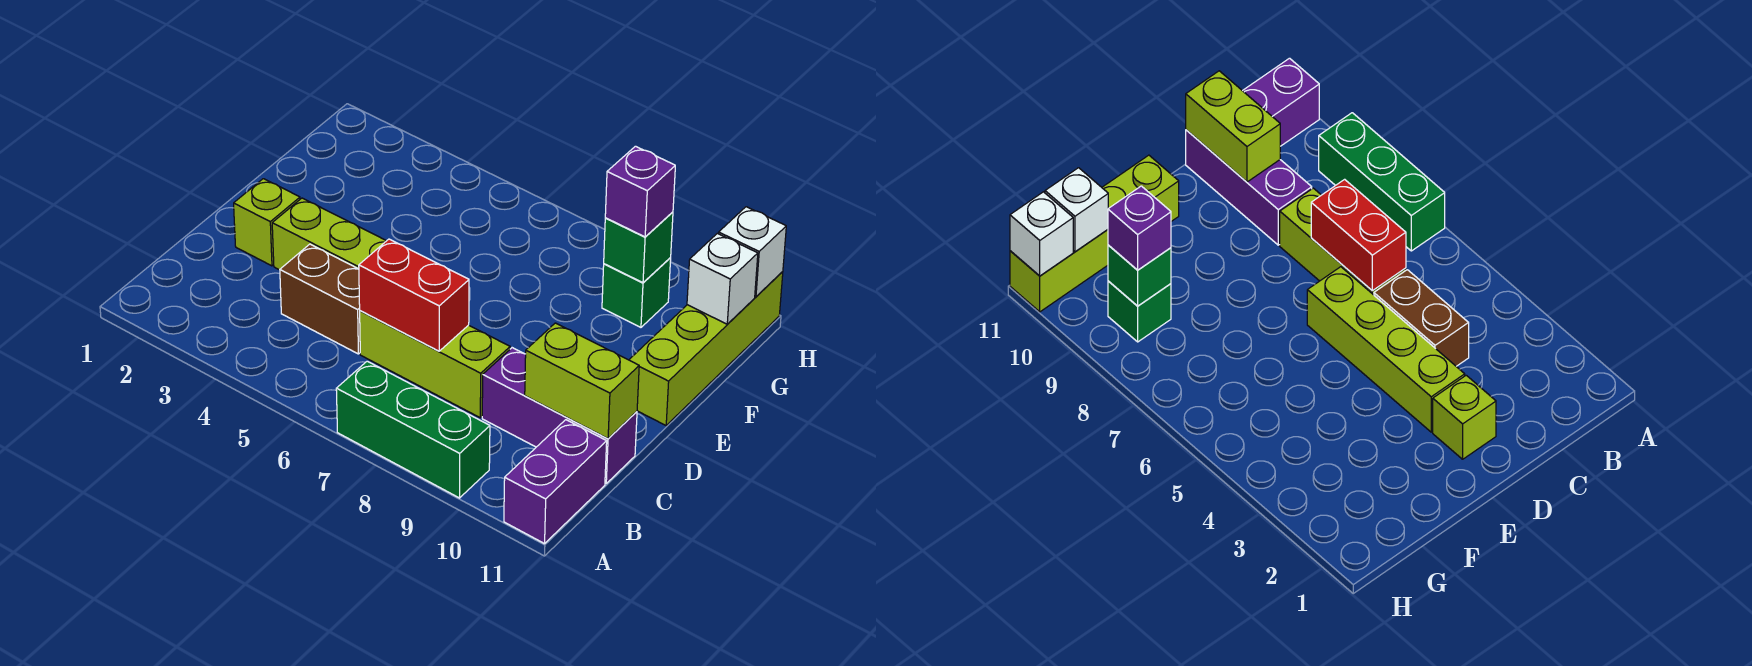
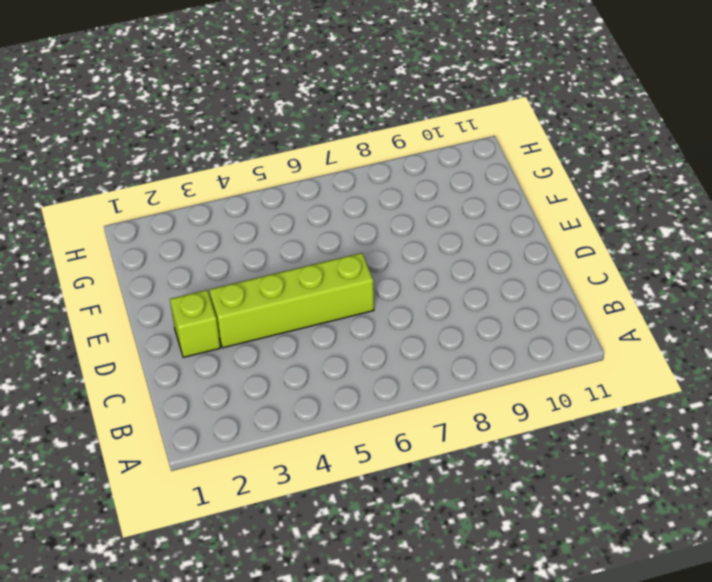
none -> green brick A7:A9 level 1
none -> purple brick A11:B11 level 1
none -> brown brick C4:C5 level 1

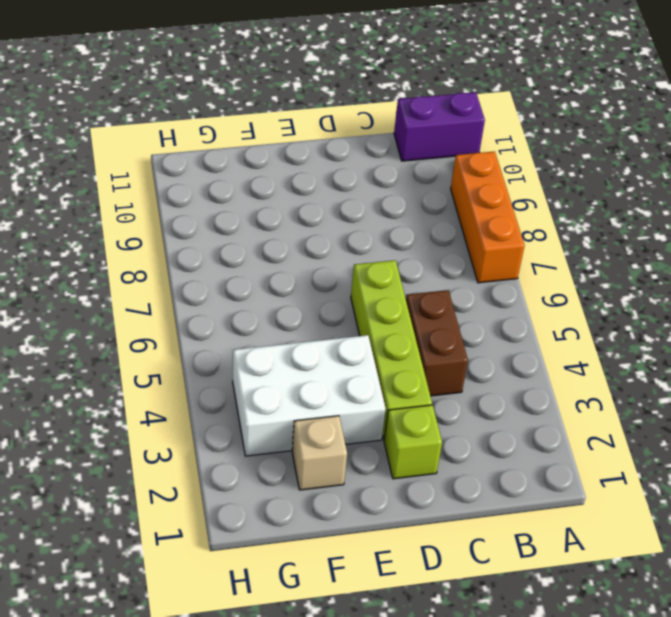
orange brick A7:A9 level 1 -> green brick A7:A9 level 1
white brick E3:G4 level 1 -> none
tan brick F2 level 1 -> none
none -> lime brick C6:C8 level 1
none -> purple brick C9:C11 level 1
none -> lime brick E11:H11 level 1

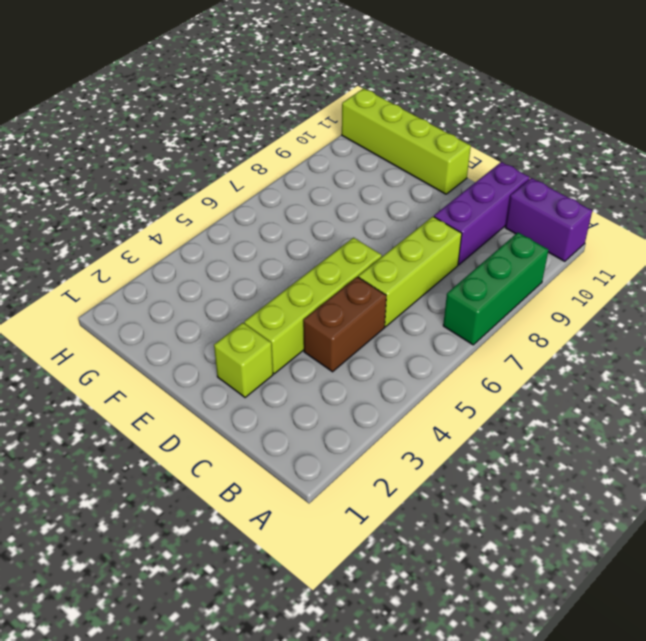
none -> green brick G9 level 1
none -> red brick C6:C7 level 2
none -> lime brick C10:C11 level 2

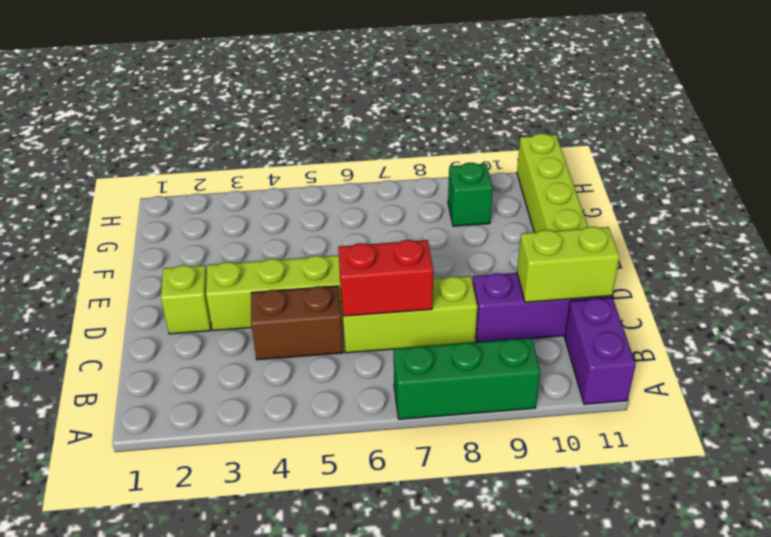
none -> green brick G9 level 2
none -> white brick G11 level 2
none -> white brick H11 level 2

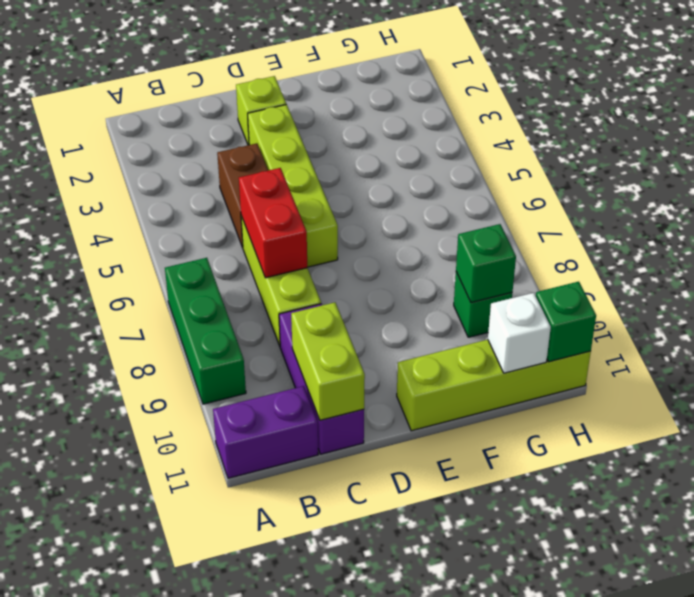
green brick H11 level 2 -> white brick H11 level 2
none -> purple brick G9 level 3

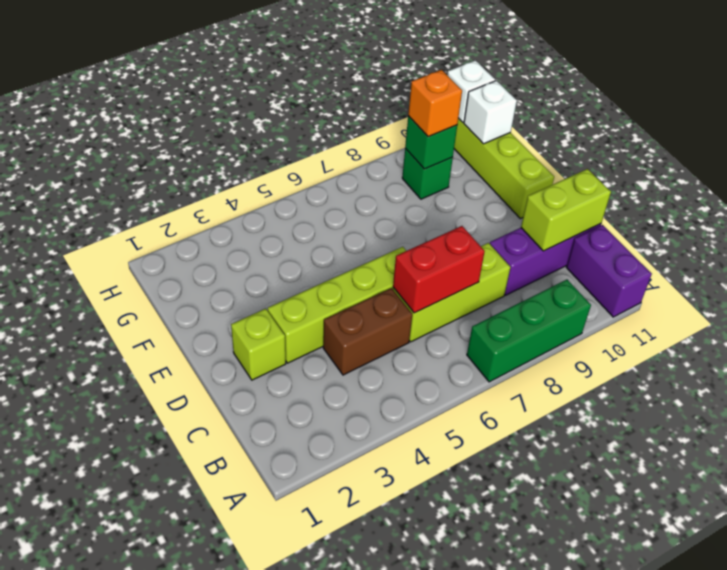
orange brick G9 level 3 -> purple brick G9 level 3

